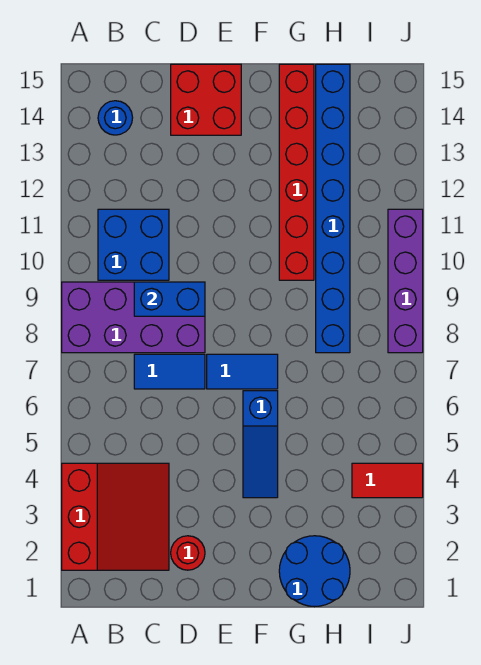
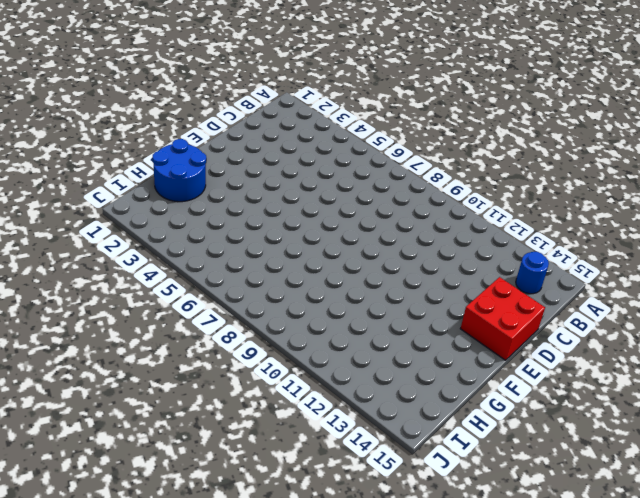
none -> red slope A2:C4 level 1 top A
none -> purple brick A8:D9 level 1
none -> blue brick B10:C11 level 1

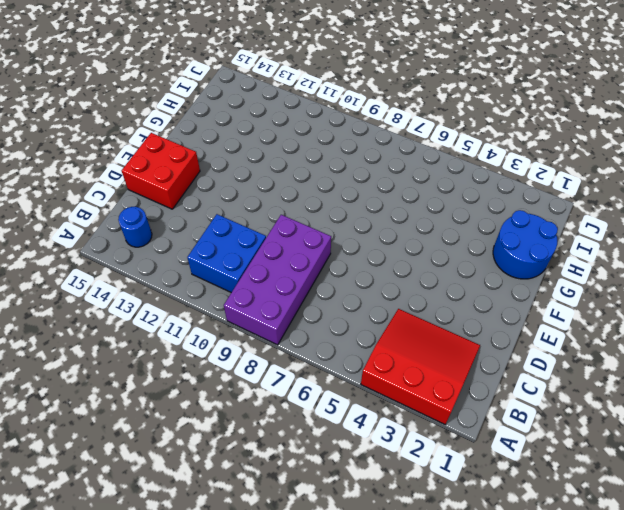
none -> blue tile C7:D7 level 1
none -> red round brick D2 level 1
none -> blue tile E7:F7 level 1

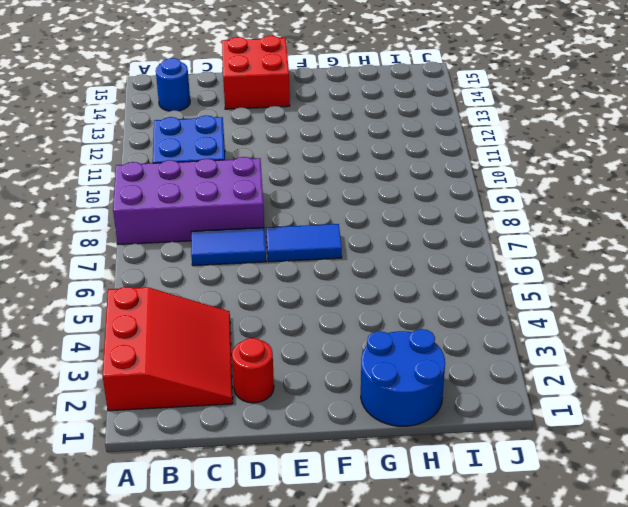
none -> blue slope F4:F6 level 1 top 6
none -> red brick G10:G15 level 1
none -> blue brick H8:H15 level 1

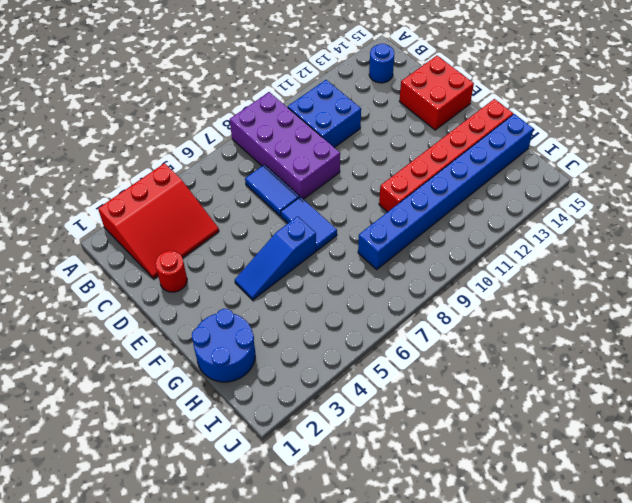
none -> red tile I4:J4 level 1
none -> purple brick J8:J11 level 1
none -> blue brick C9:D9 level 2

